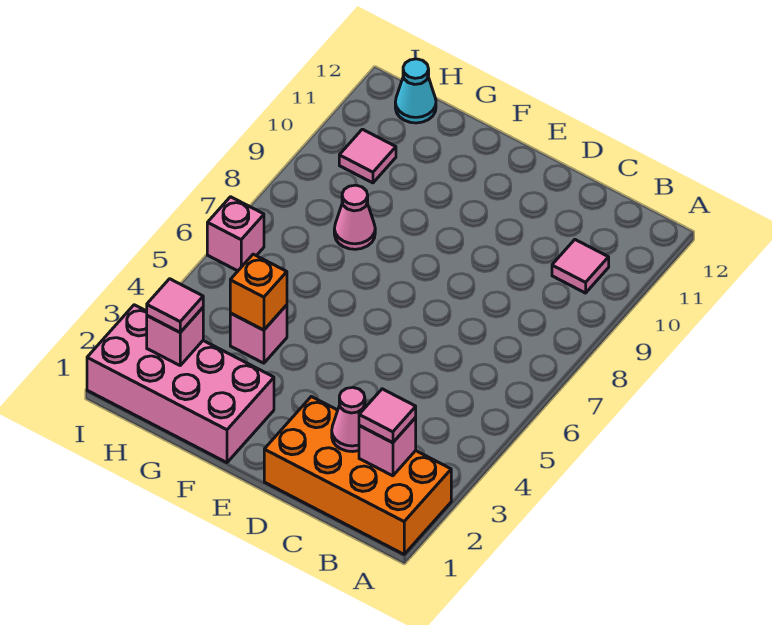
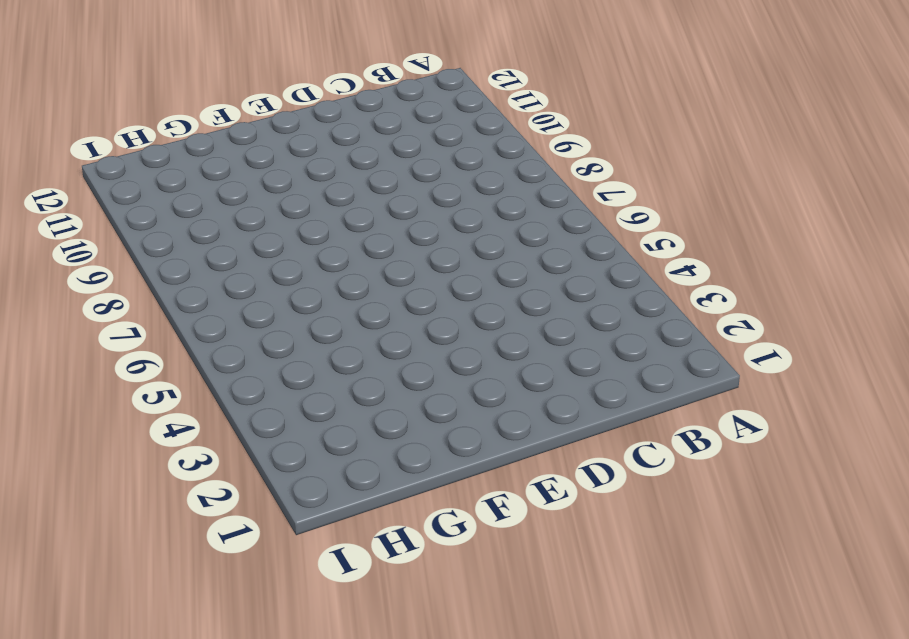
none -> orange brick A1:D2 level 1
none -> pink tile B10 level 1
none -> pink brick F1:I2 level 1

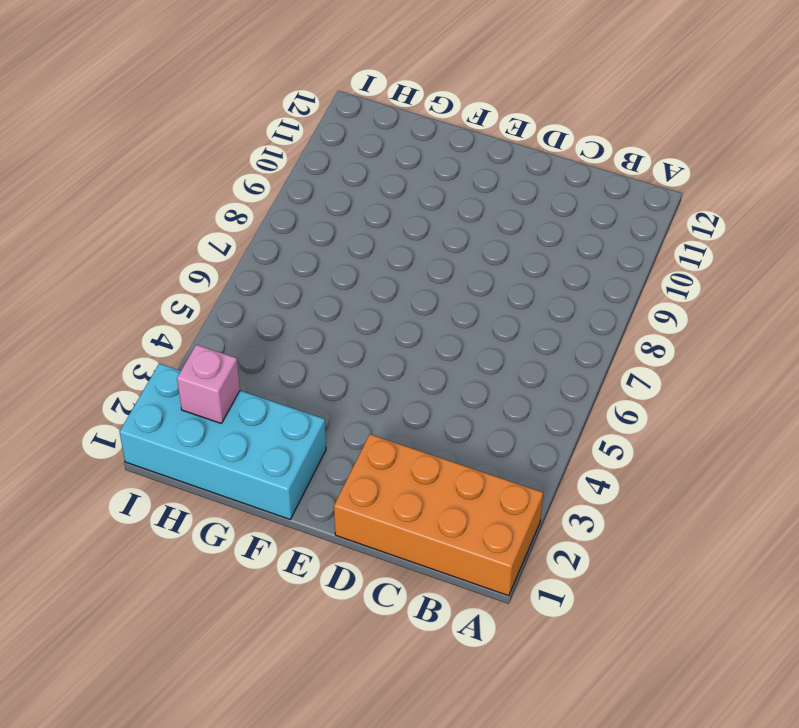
cyan brick F1:I2 level 1 -> pink brick F1:I2 level 1
none -> pink tile B10 level 1
none -> pink brick G4 level 1
none -> pink cone G8 level 1

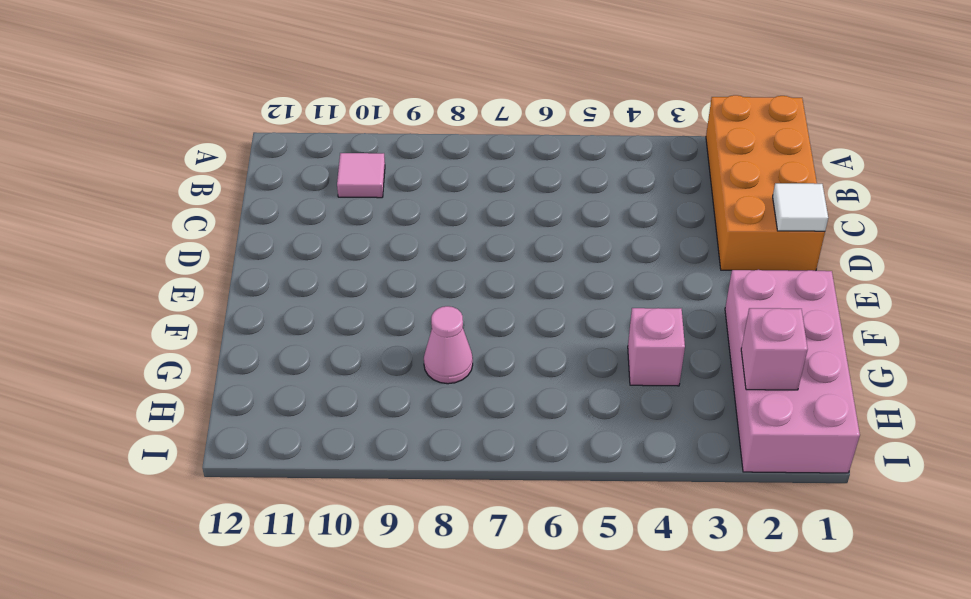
white tile D1 level 2 -> none
none -> pink tile H10 level 1
none -> cyan cone H12 level 1
none -> pink brick I6 level 1

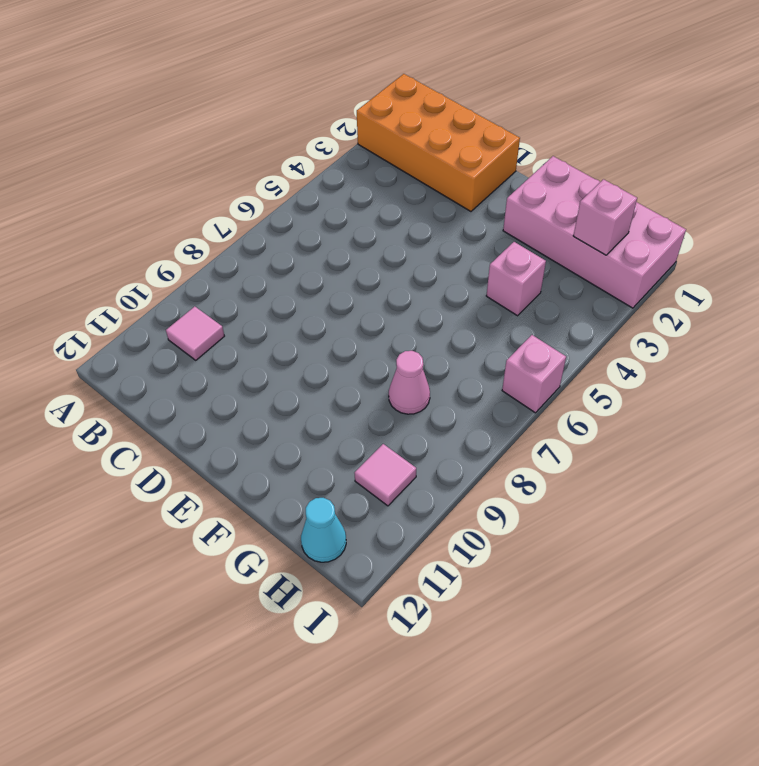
none -> pink brick B2 level 2
none -> pink cone C2 level 2
none -> orange brick G4 level 2

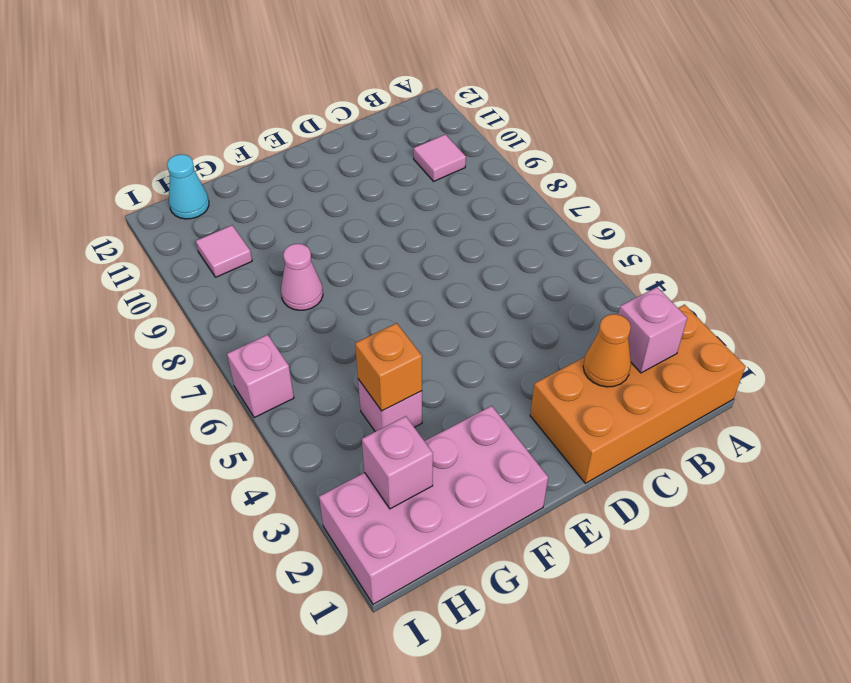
orange cone C2 level 2 -> pink cone C2 level 2
none -> pink tile B2 level 3
none -> pink tile H2 level 3

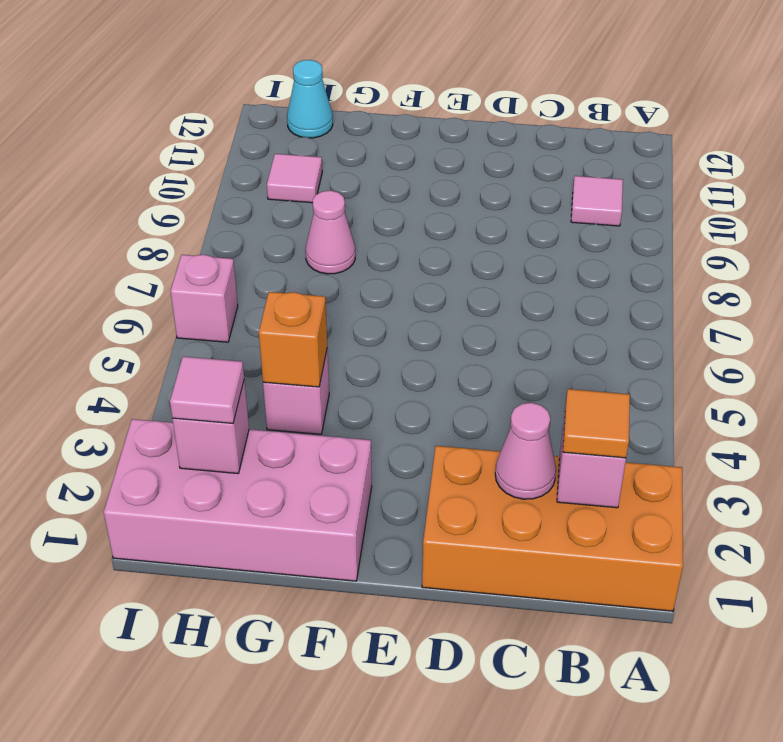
orange tile B2 level 3 -> pink tile B2 level 3

